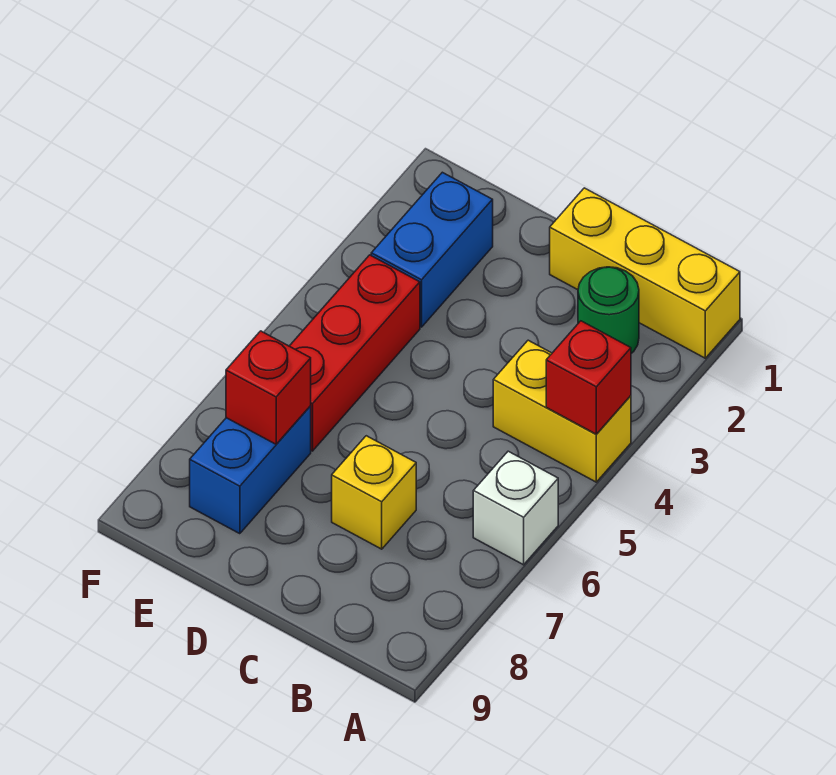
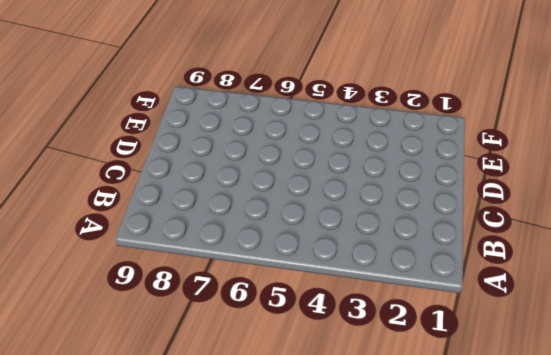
none -> yellow brick A1:C1 level 1
none -> yellow brick A4:B4 level 1

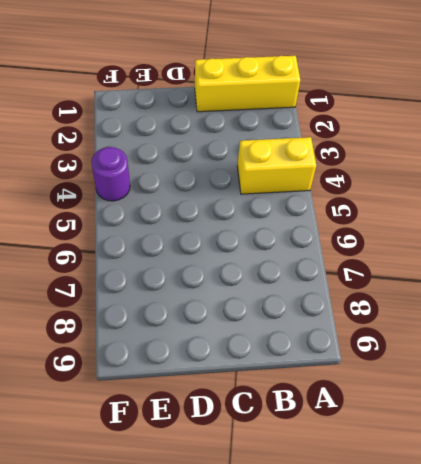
purple round brick F4 level 1 -> none
none -> white brick A6 level 1
none -> green round brick B2 level 1

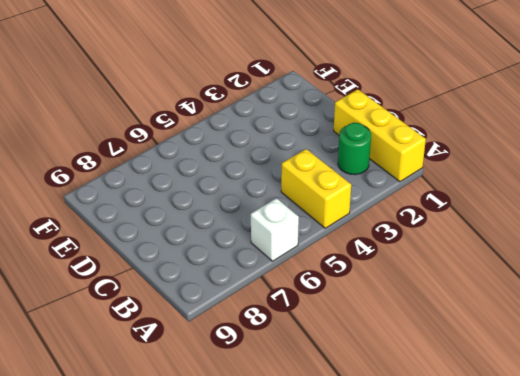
none -> yellow brick C7 level 1
none -> blue brick E2:E3 level 1

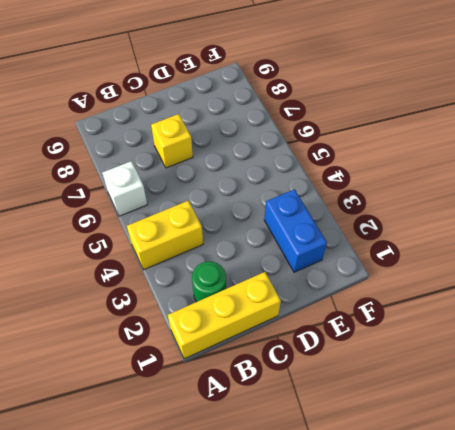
none -> red brick E4:E6 level 1
none -> blue brick E7:E8 level 1

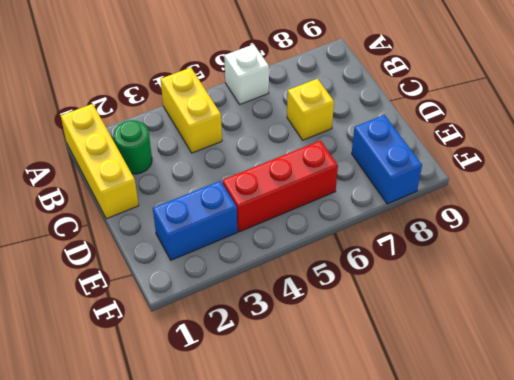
blue brick E8:F8 level 1 -> blue brick E7:E8 level 1
none -> red brick A4 level 2
none -> red brick E7 level 2

